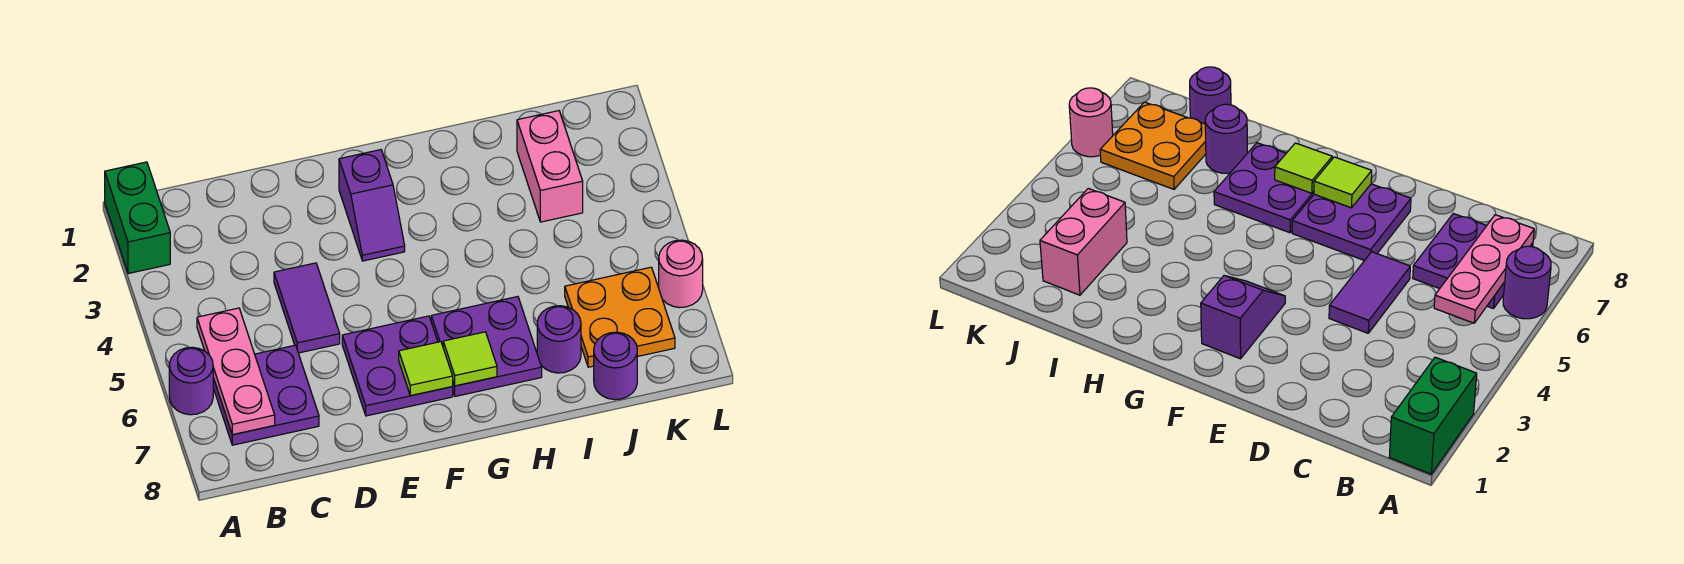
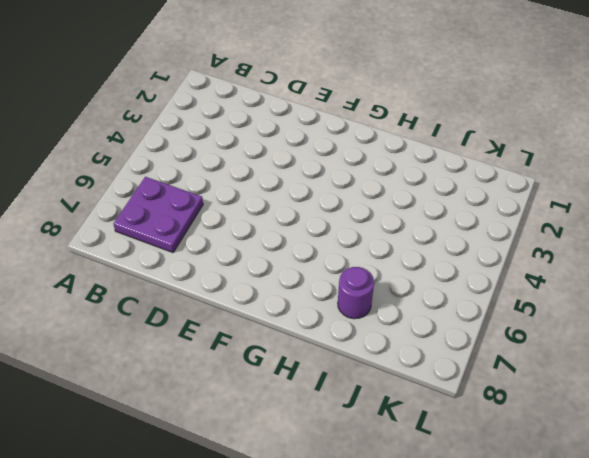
none -> green brick A1:A2 level 1
none -> purple round brick A6 level 1
none -> purple tile D4:D5 level 1

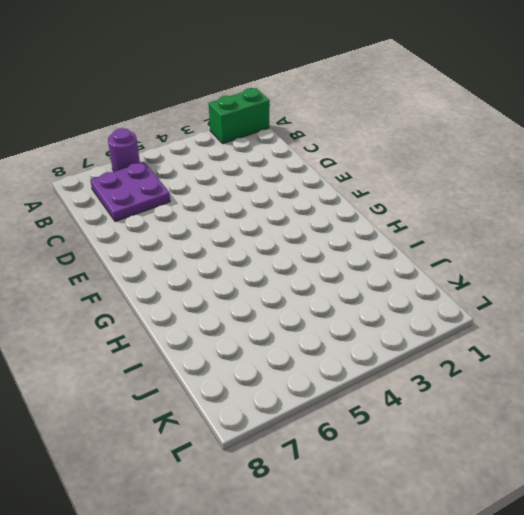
none -> purple tile D4:D5 level 1
none -> purple plate E6:F7 level 1
none -> purple slope F2:F3 level 1 top 2

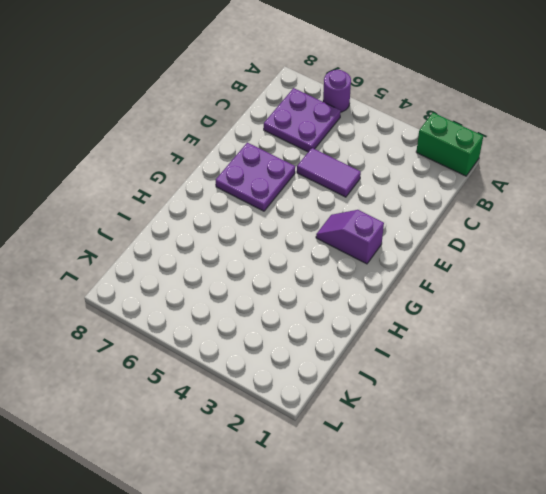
none -> purple plate G6:H7 level 1
none -> purple round brick I7 level 1
none -> pink brick J2:J3 level 1

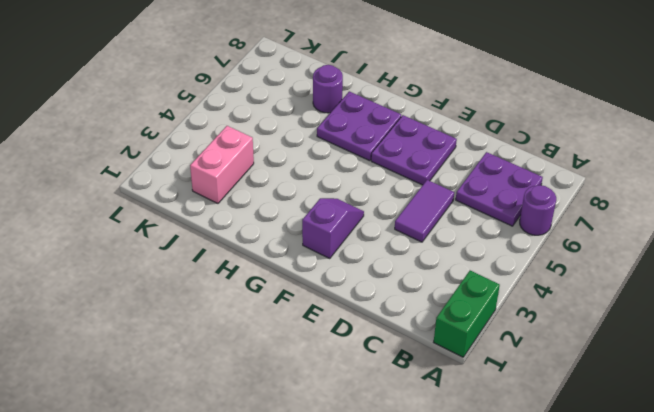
none -> orange plate J6:K7 level 1
none -> purple round brick J8 level 1
none -> pink round brick L6 level 1

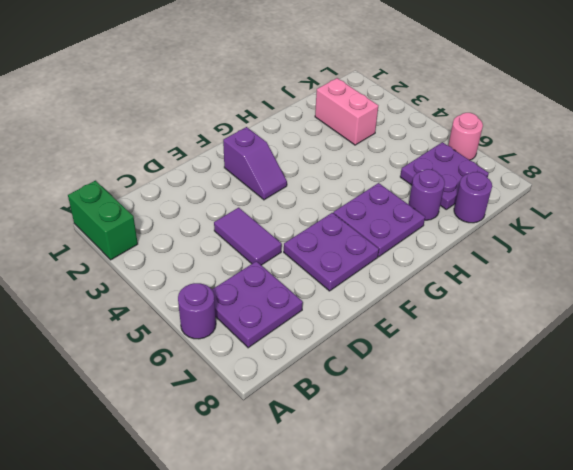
purple plate J6:K7 level 1 -> orange plate J6:K7 level 1
none -> pink plate B5:B7 level 2
none -> lime tile F7 level 2
none -> lime tile G7 level 2

